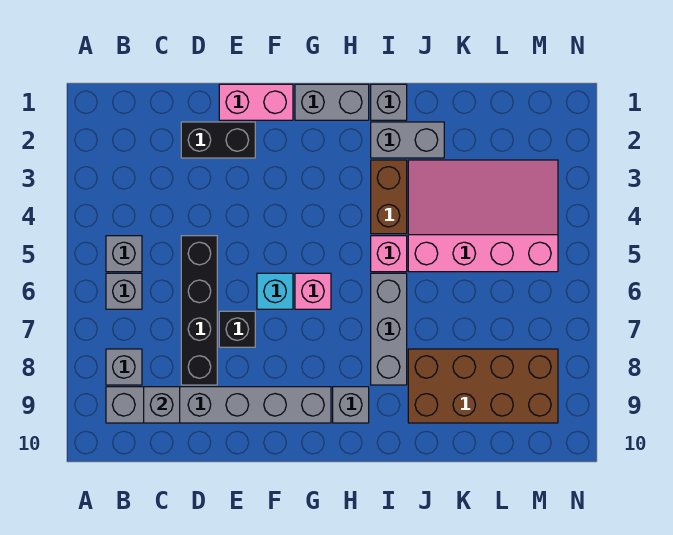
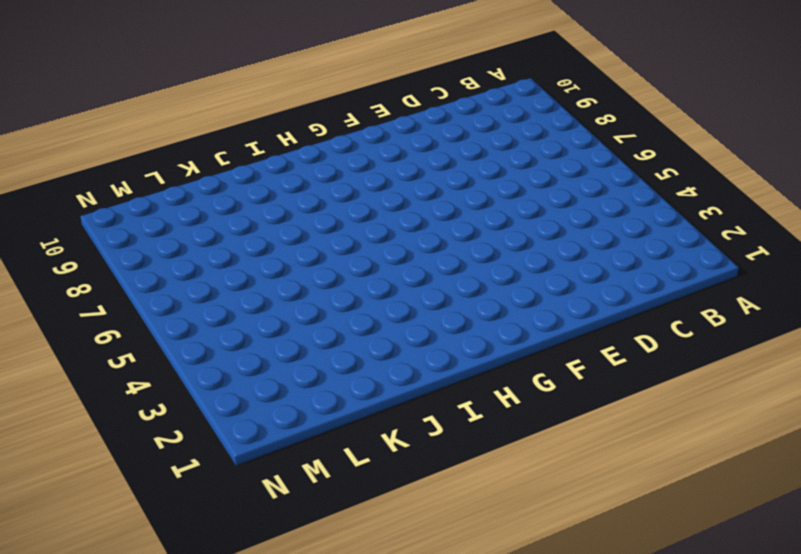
none -> grey brick B5 level 1
none -> grey brick B6 level 1
none -> grey brick B8 level 1

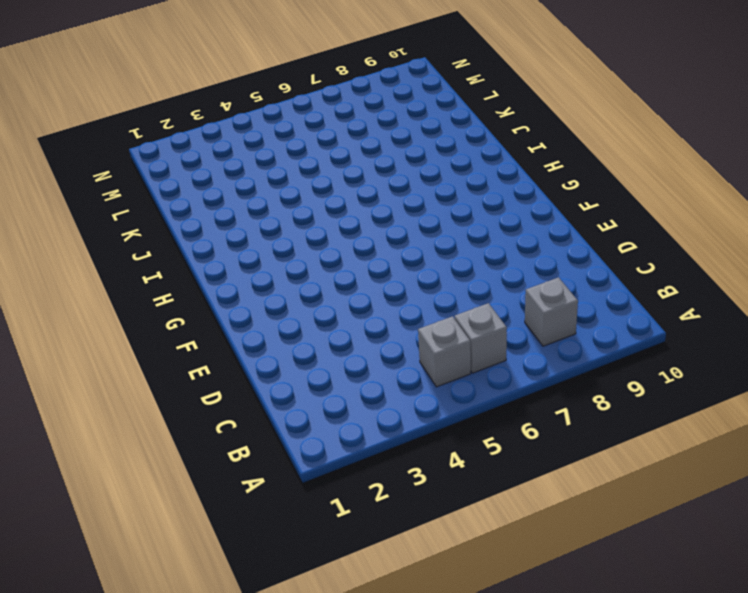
none -> grey brick B9:G9 level 1
none -> black brick D2:E2 level 1
none -> black brick D5:D8 level 1

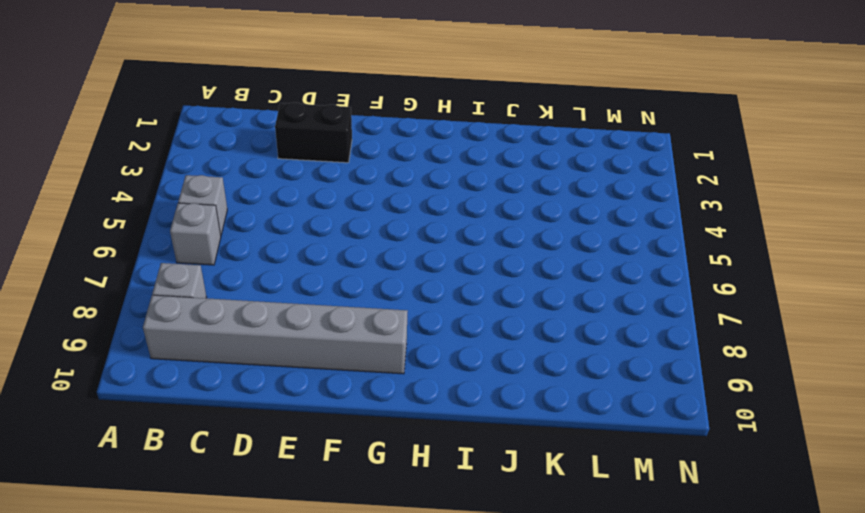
none -> black brick D5:D8 level 1
none -> pink brick E1:F1 level 1
none -> black brick E7 level 1

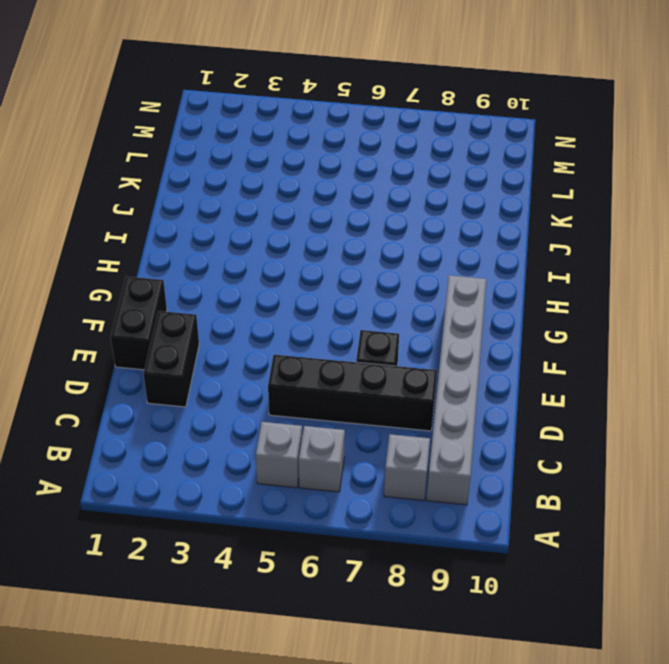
black brick E1:F1 level 1 -> pink brick E1:F1 level 1
none -> cyan brick F6 level 1
none -> grey brick G1:H1 level 1
none -> pink brick G6 level 1

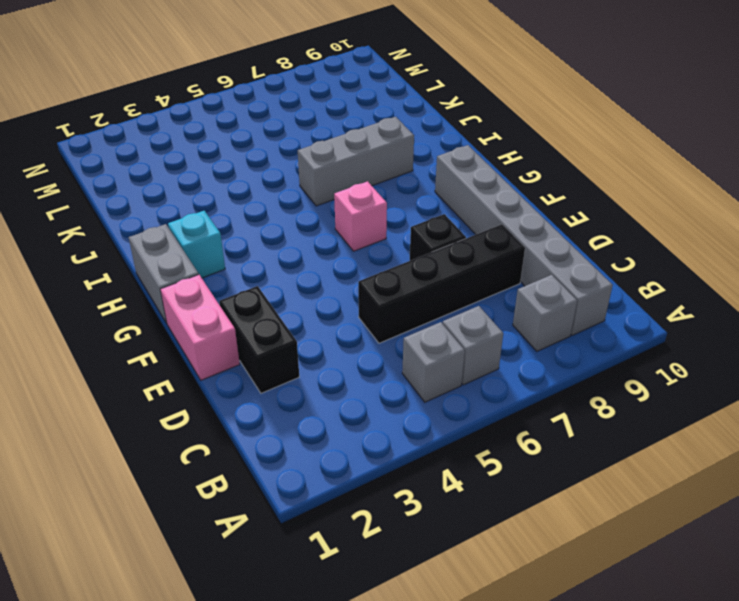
cyan brick H2 level 1 -> cyan brick F6 level 1
none -> grey brick H9 level 1
none -> grey brick I1 level 1
none -> grey brick I2:J2 level 1

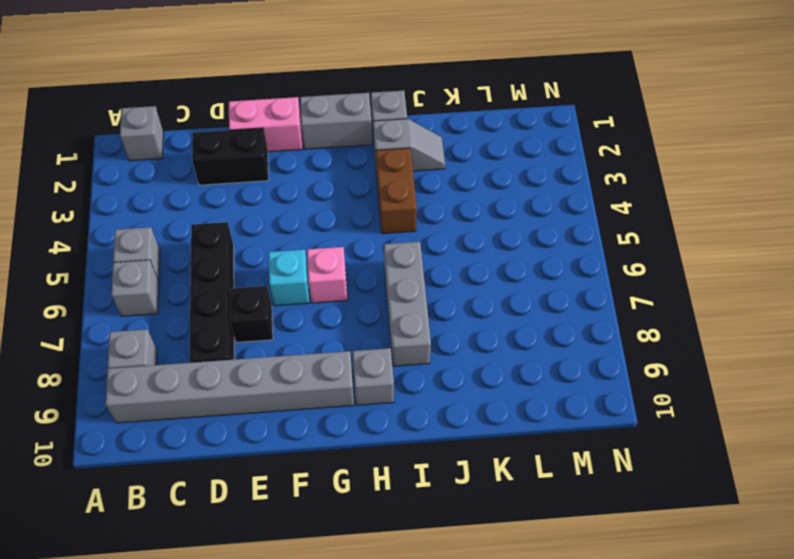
grey brick B1 level 1 -> grey brick C9 level 2
grey slope I2:J2 level 1 top I -> grey brick I2:J2 level 1
none -> pink brick I5 level 1
none -> pink slope J3:M5 level 1 top 5
none -> brown brick J8:M9 level 1

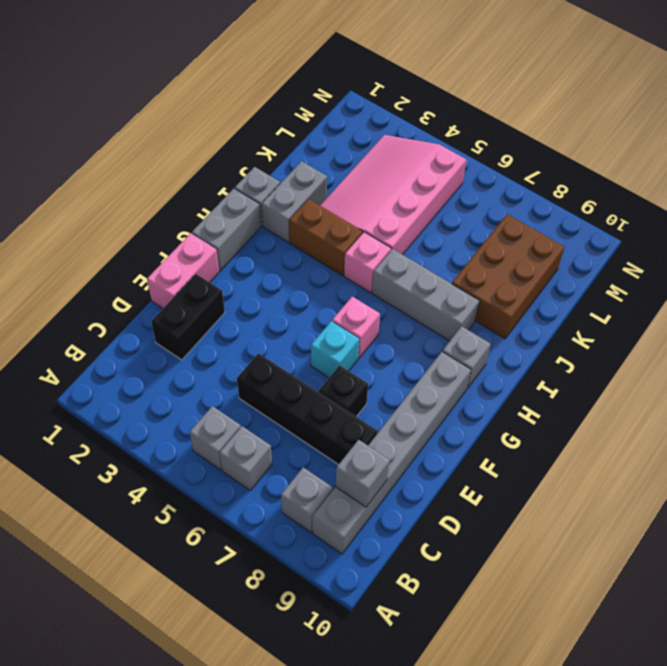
brown brick J8:L9 level 1 -> brown brick J8:M9 level 1

